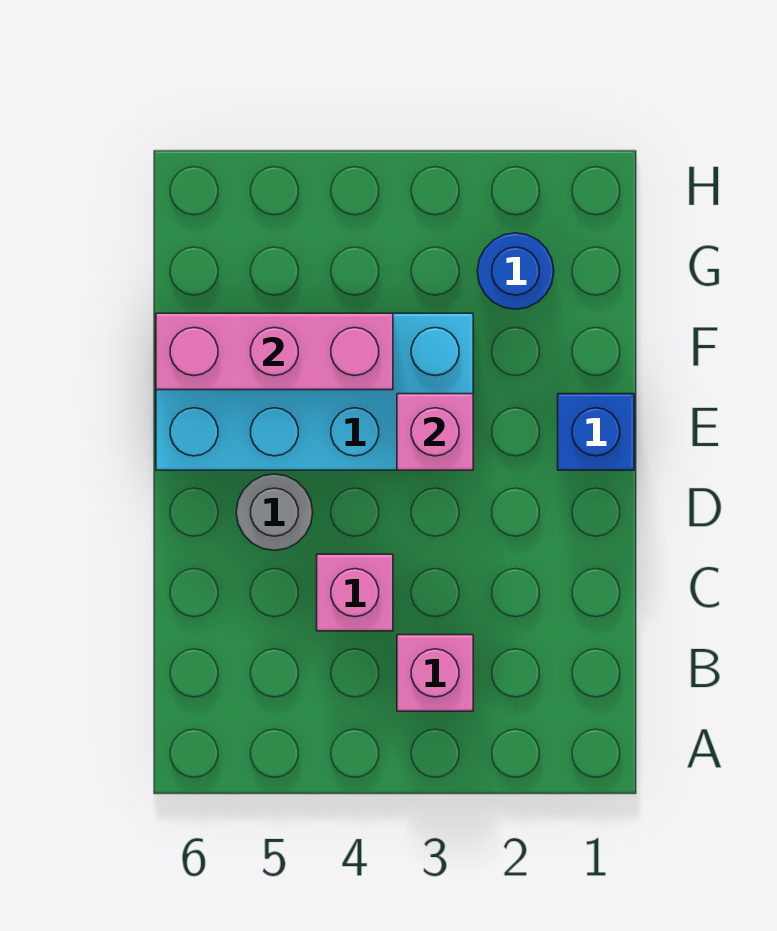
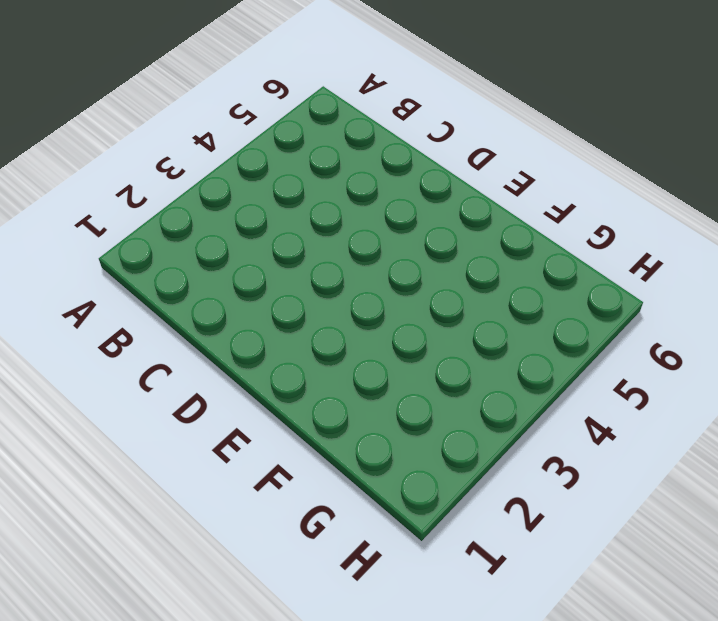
none -> pink brick B3 level 1
none -> pink brick C4 level 1

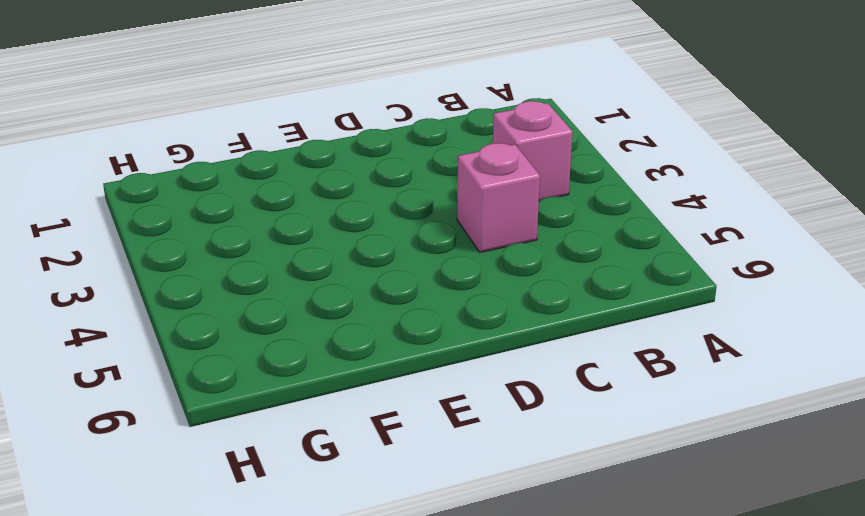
none -> grey round brick D5 level 1
none -> blue brick E1 level 1

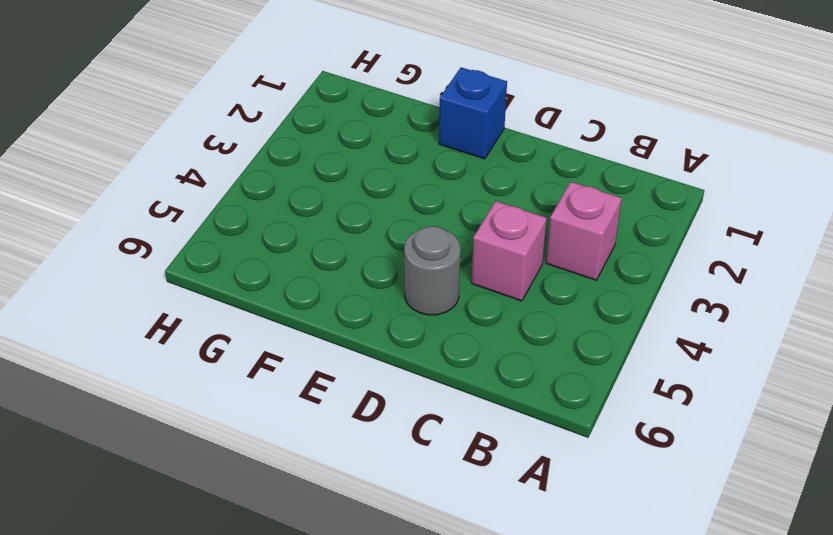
none -> cyan brick E3:F6 level 1
none -> blue round brick G2 level 1

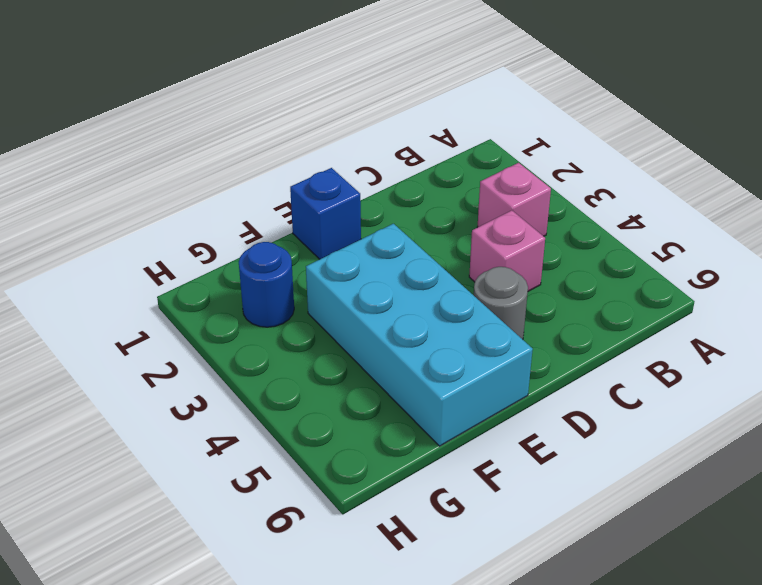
none -> pink brick E3 level 2
none -> pink brick F4:F6 level 2

